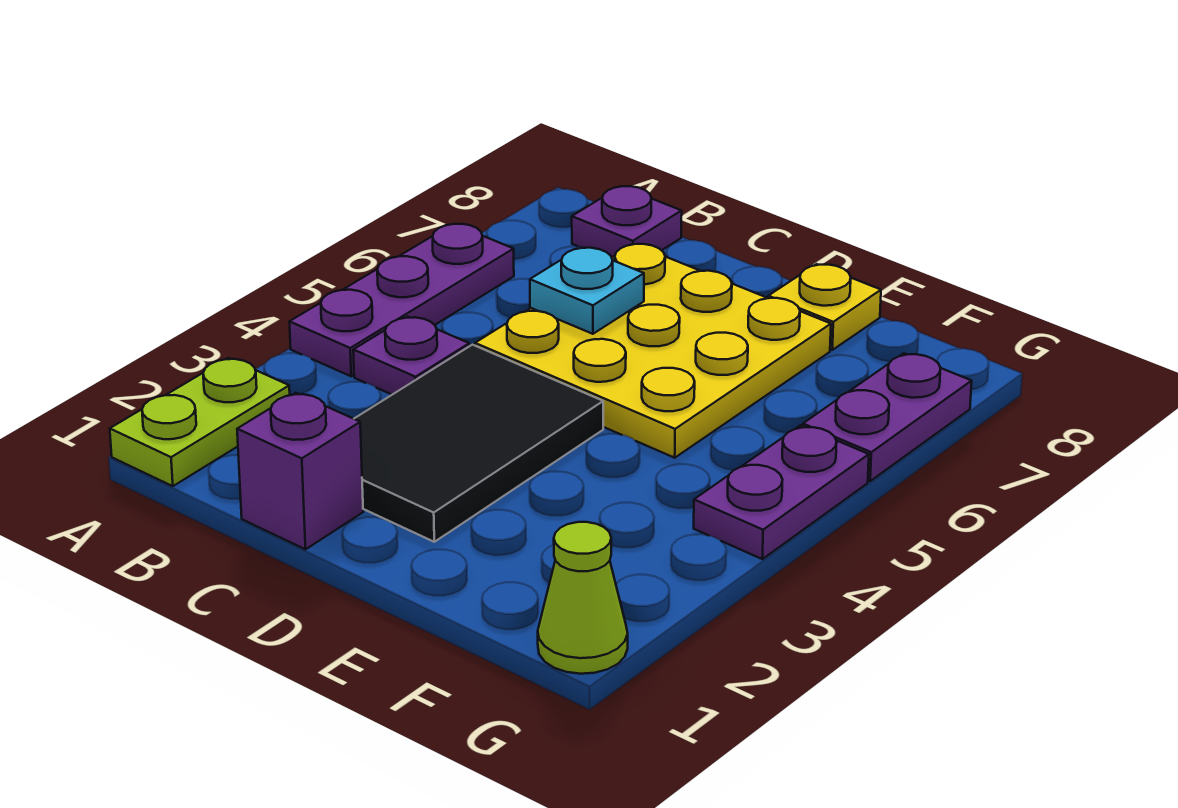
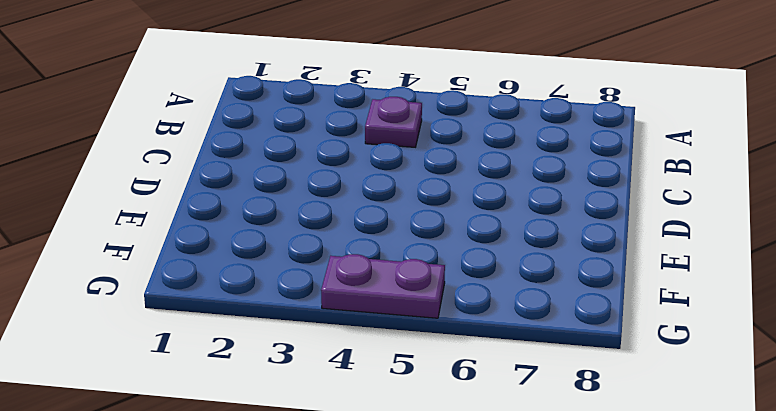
none -> lime plate A1:A2 level 1
none -> purple plate A4:A6 level 1
none -> purple plate B8 level 1

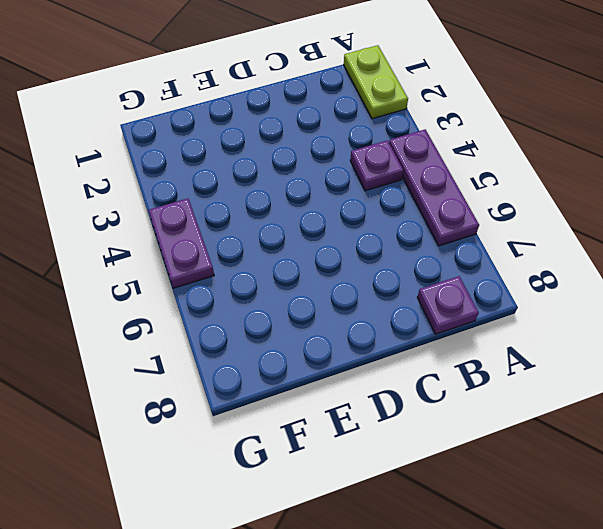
none -> purple brick C1 level 1
none -> black tile C2:D4 level 1
none -> yellow plate C5:E7 level 1

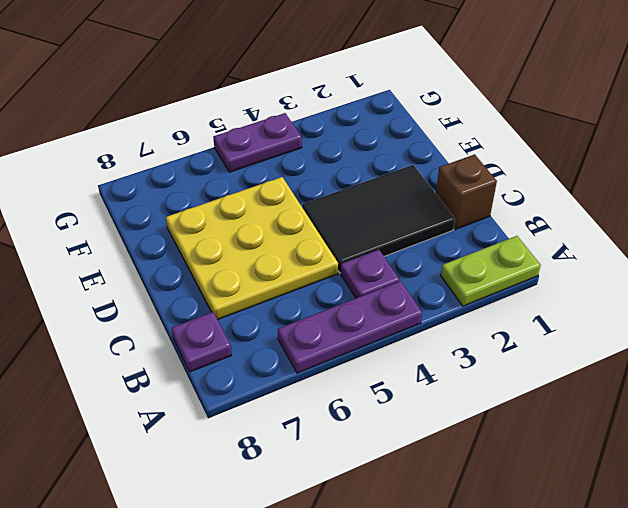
brown brick C1 level 1 -> purple brick C1 level 1
none -> yellow plate E8 level 1
none -> lime cone G1 level 1
none -> purple plate G6:G7 level 1

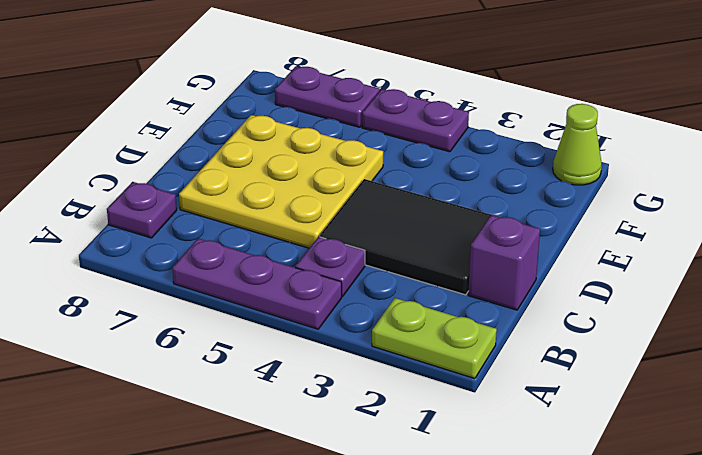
none -> yellow plate E8 level 1
none -> cyan plate C6 level 2

